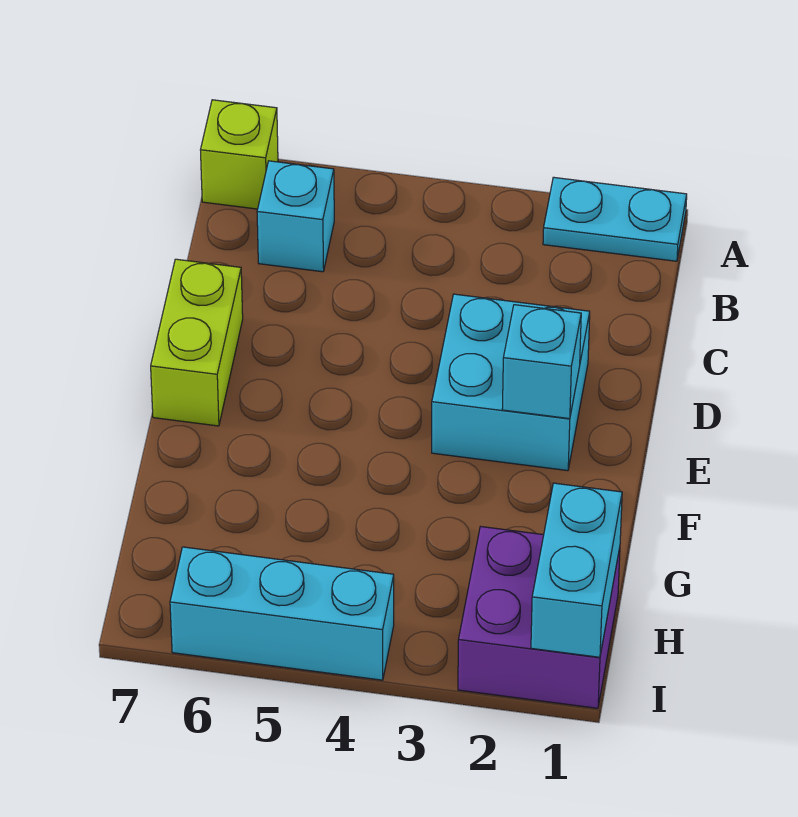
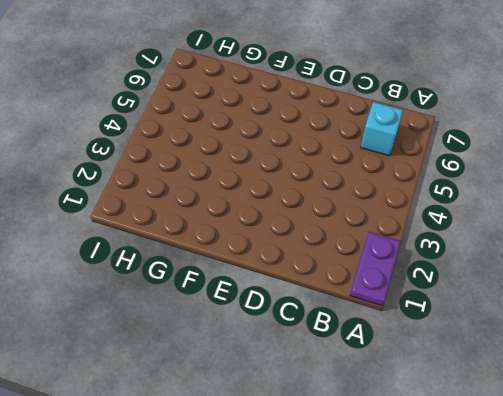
purple plate A1:A2 level 1 -> cyan plate A1:A2 level 1
none -> lime brick A7 level 1
none -> cyan brick D2:E3 level 1

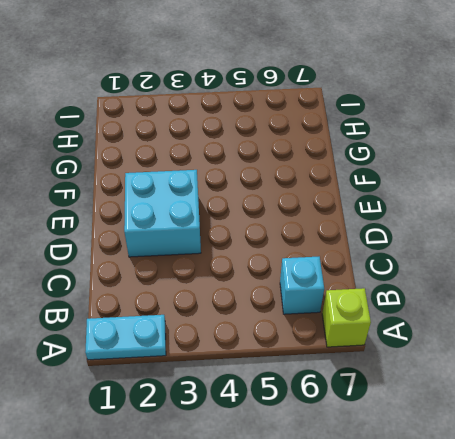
none -> lime brick D7:E7 level 1
none -> purple brick H1:I2 level 1

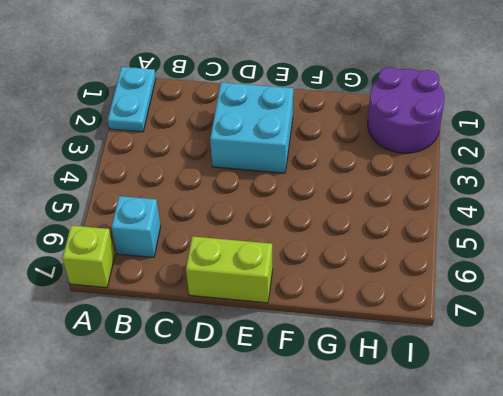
purple round brick H1:I2 level 1 -> purple brick H1:I2 level 1
none -> cyan brick I4:I6 level 1
none -> cyan brick E2 level 2

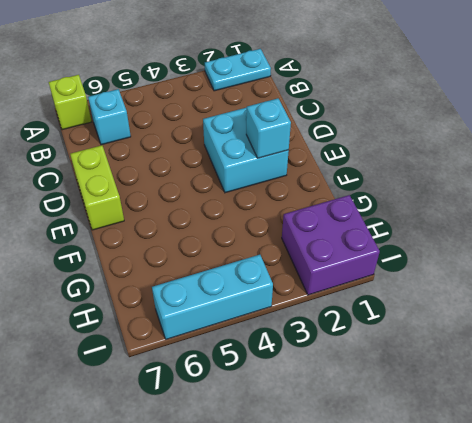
none -> cyan brick H1:I1 level 2

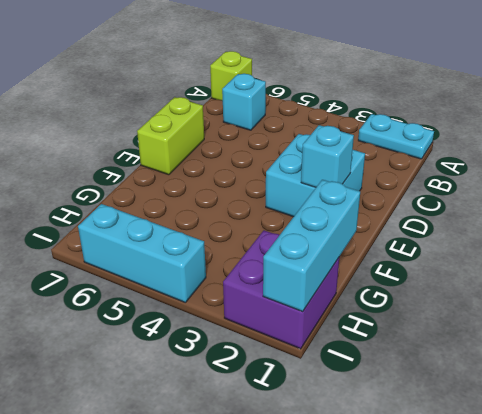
cyan brick G1:I1 level 2 -> cyan brick H1:I1 level 2

